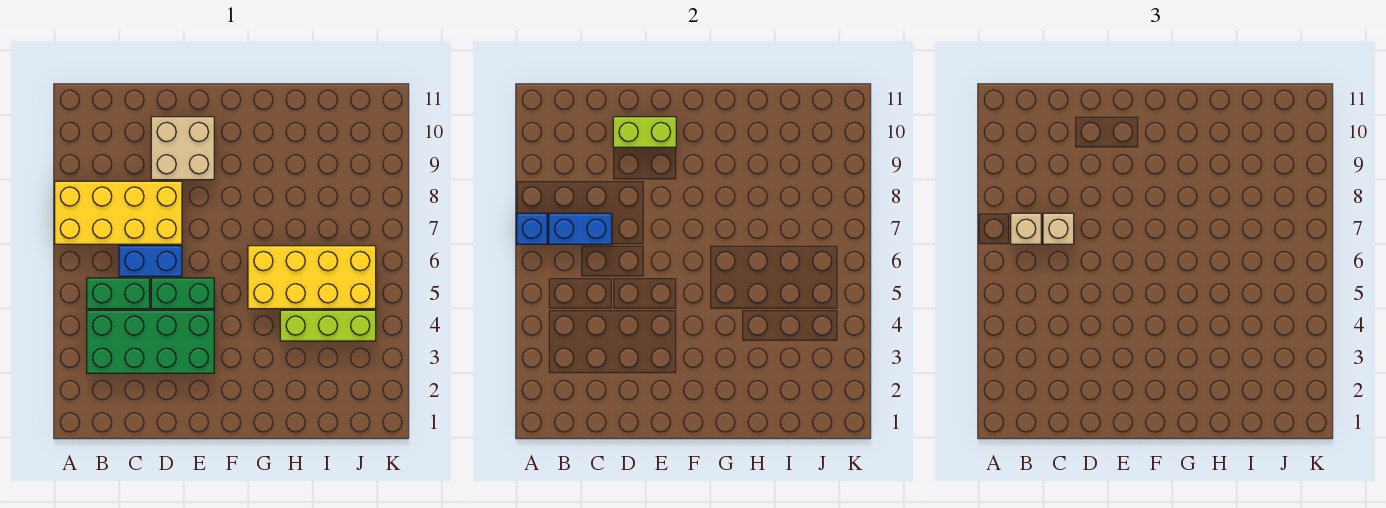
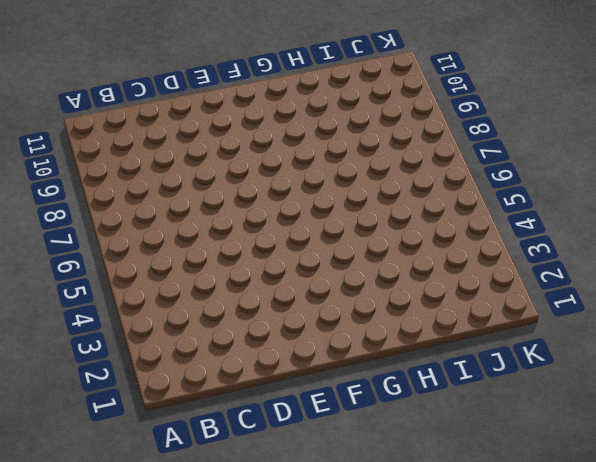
none -> yellow brick A7:D8 level 1
none -> green brick B3:E4 level 1
none -> green brick B5:C5 level 1

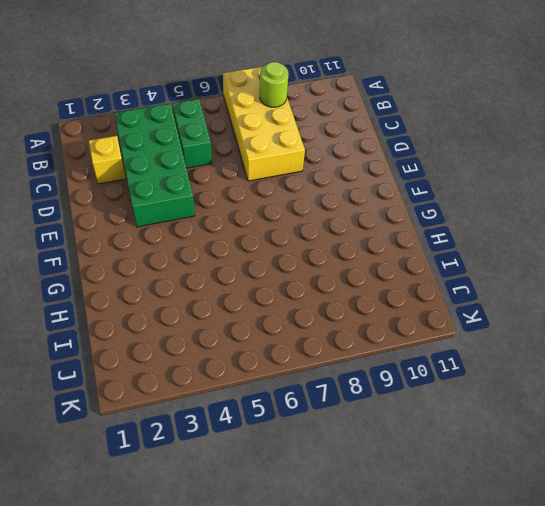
lime round brick B8 level 2 -> none
yellow brick C2 level 1 -> none
none -> blue brick C6:D6 level 1
none -> green brick D5:E5 level 1
none -> tan brick D9:E10 level 1

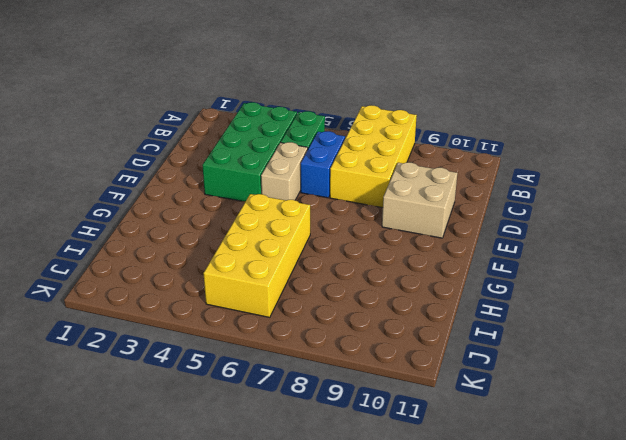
tan brick D5:E5 level 1 -> green brick D5:E5 level 1
none -> lime brick H4:J4 level 1
none -> blue brick A7 level 2
none -> blue brick B7:C7 level 2

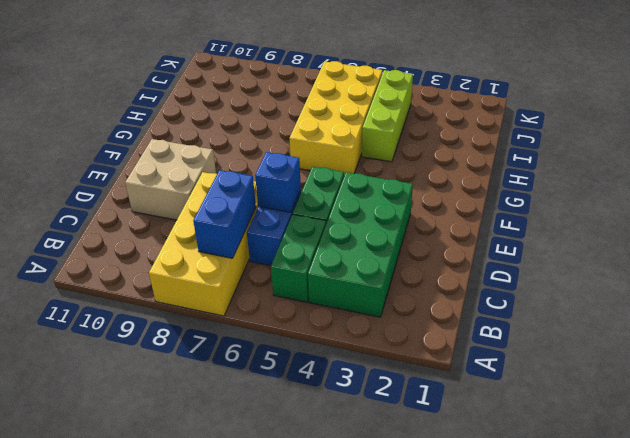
blue brick D6 level 2 -> blue brick A7 level 2
none -> lime brick D10:E10 level 2
none -> tan brick B7 level 3
none -> tan brick C7 level 3

